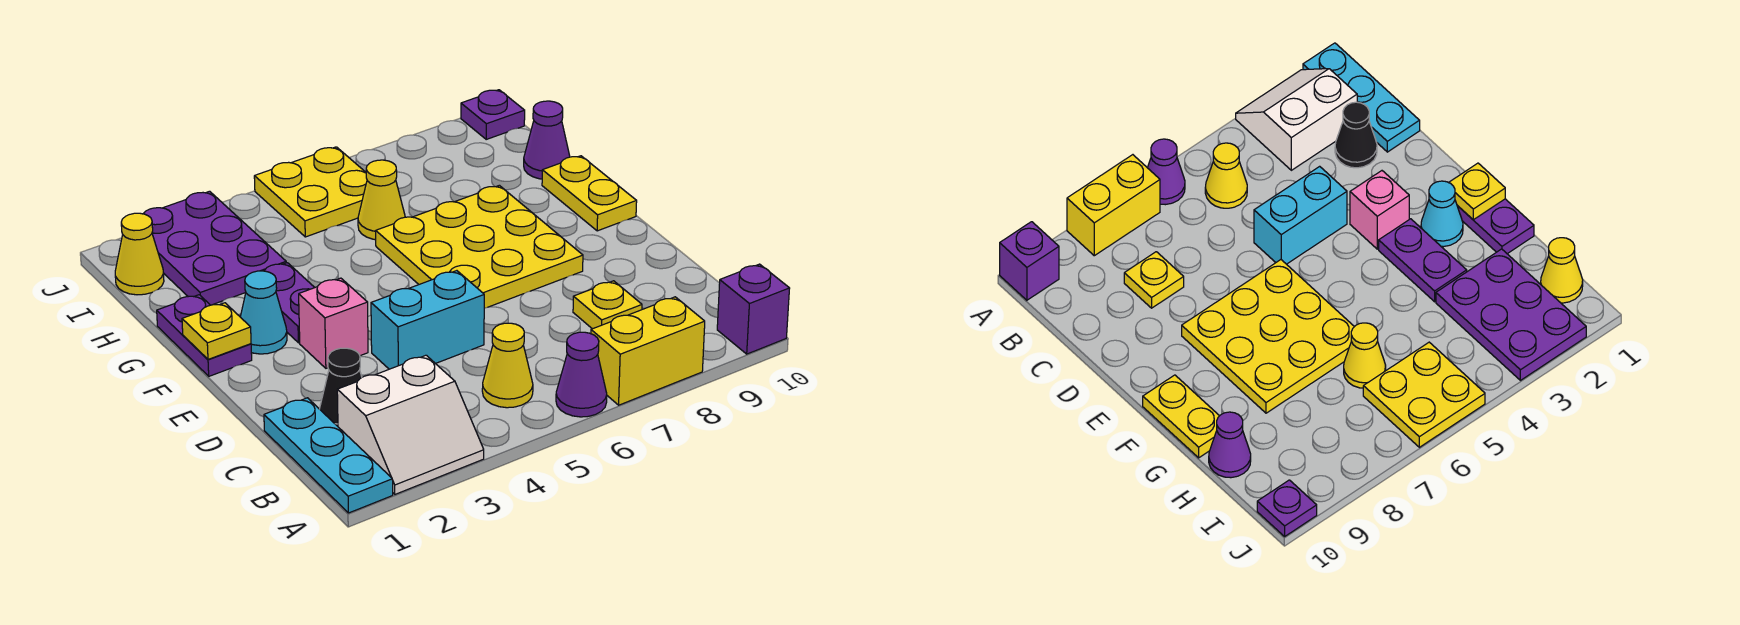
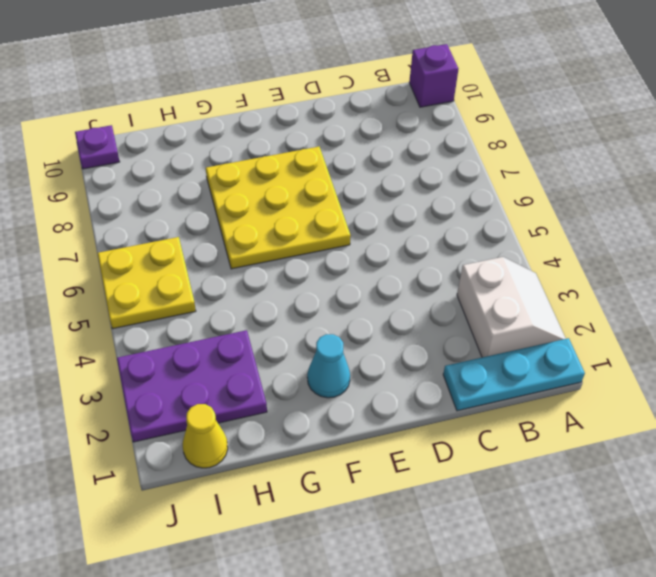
none -> purple cone A6 level 1
none -> yellow brick A7:A8 level 1
none -> yellow cone B5 level 1

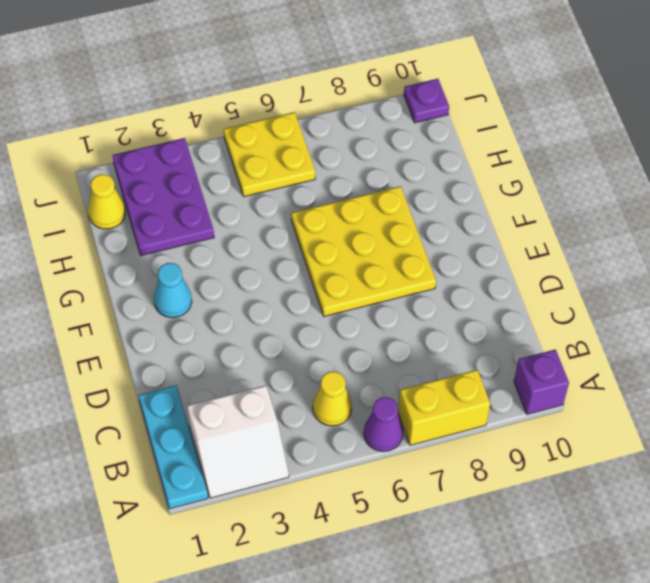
none -> black cone C2 level 1
none -> yellow plate C8 level 1
none -> cyan brick D4:D5 level 1

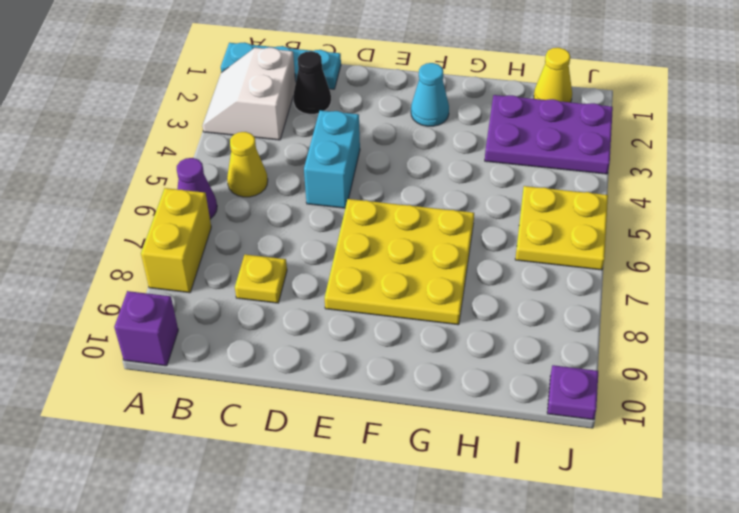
none -> pink brick E3 level 1
none -> purple plate F1:G1 level 1
none -> purple plate F3:G3 level 1

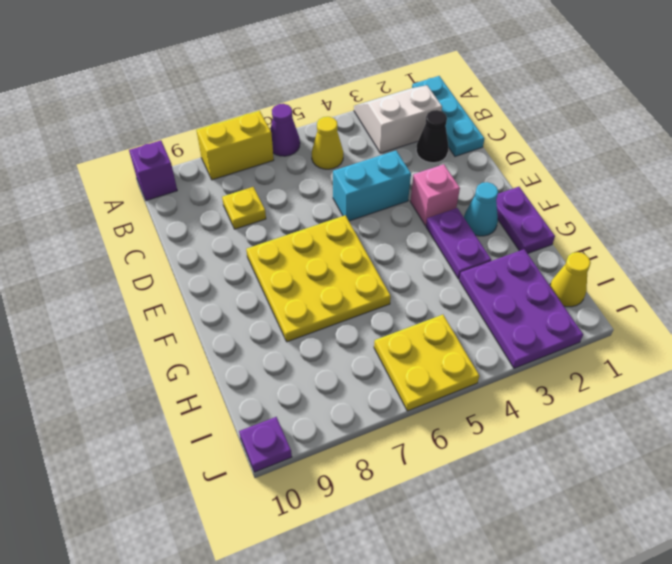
none -> yellow plate F10:G10 level 1
none -> yellow cone H6 level 1
none -> purple cone H10 level 1

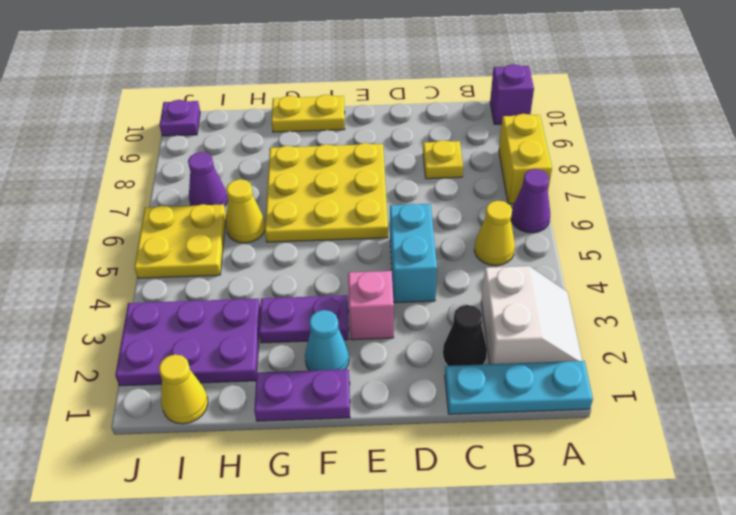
purple cone I7 level 1 -> purple cone H10 level 1
none -> yellow plate F1 level 2

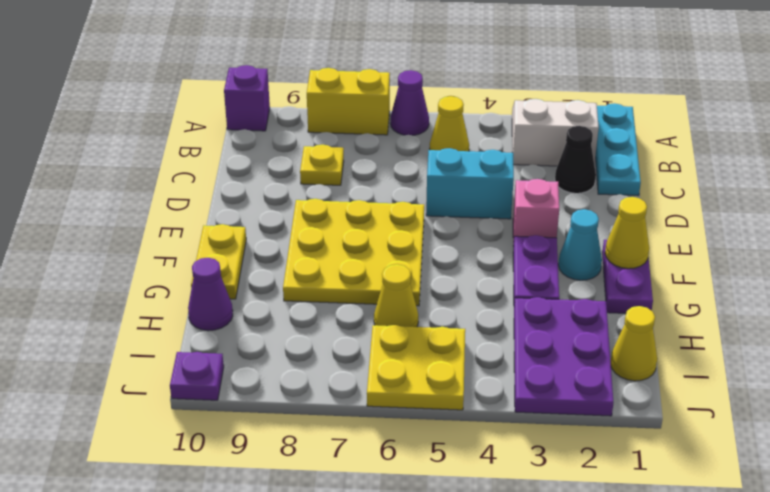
yellow cone F1 level 2 -> yellow plate F1 level 2

